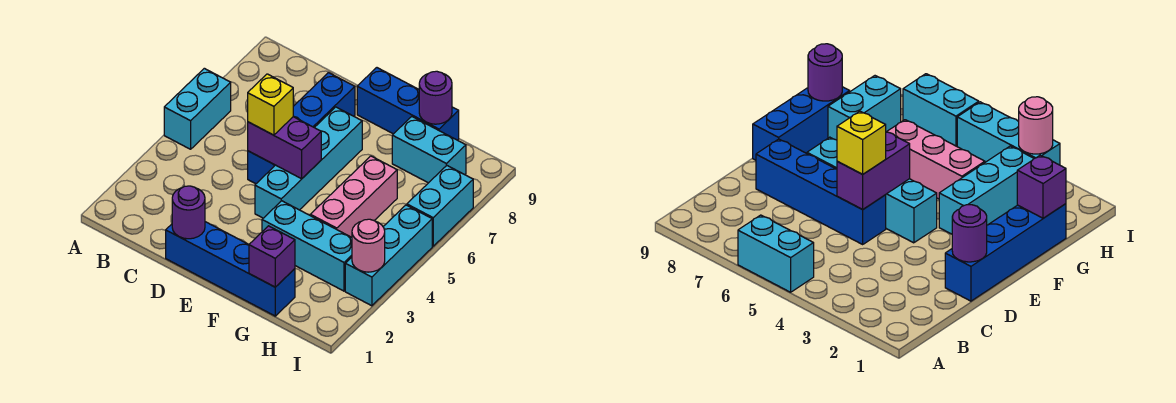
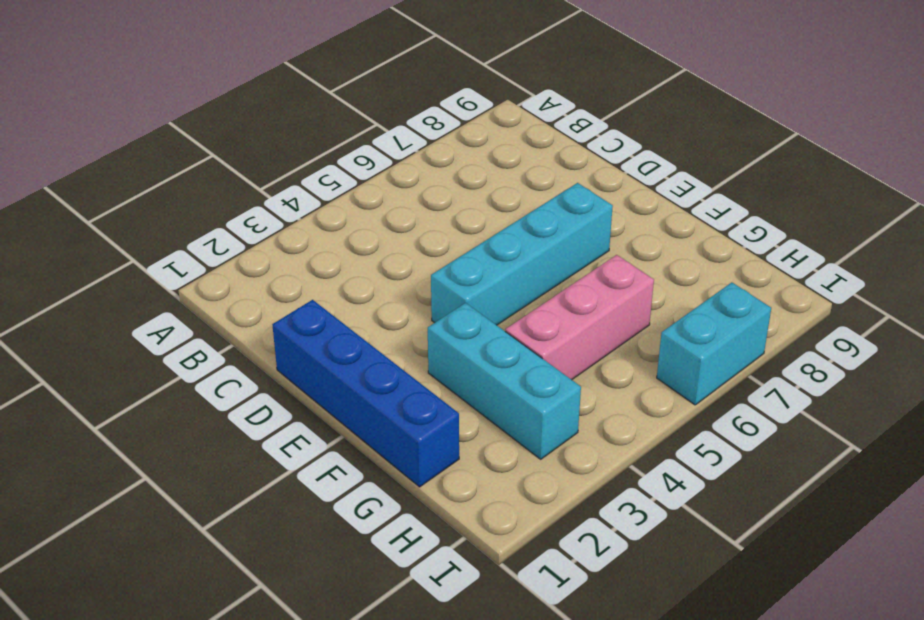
none -> cyan brick A5:A6 level 1
none -> blue brick D5:D8 level 1
none -> blue brick E9:G9 level 1

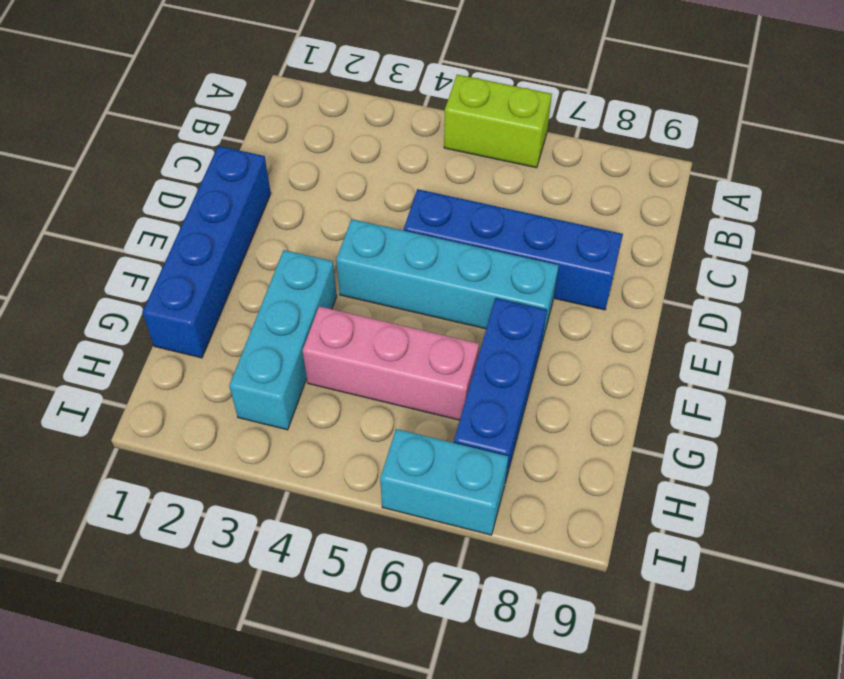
lime brick A5:A6 level 1 -> cyan brick A5:A6 level 1
blue brick F7:H7 level 1 -> blue brick E9:G9 level 1
none -> cyan brick G8:H8 level 1
none -> cyan brick I3:I5 level 1
none -> purple round brick D1 level 2

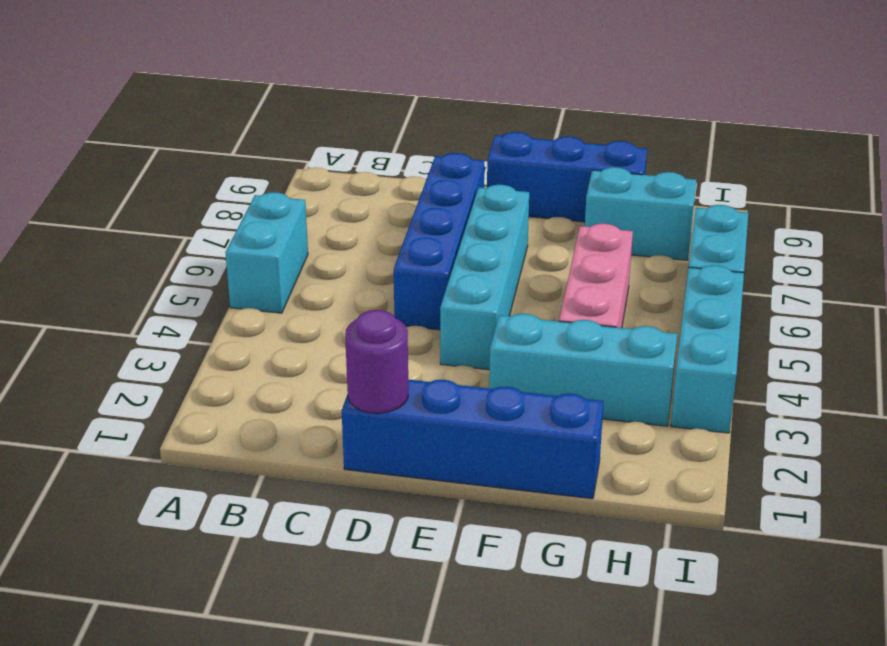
none -> purple brick D5:E5 level 2
none -> purple brick G1 level 2
none -> purple round brick G9 level 2

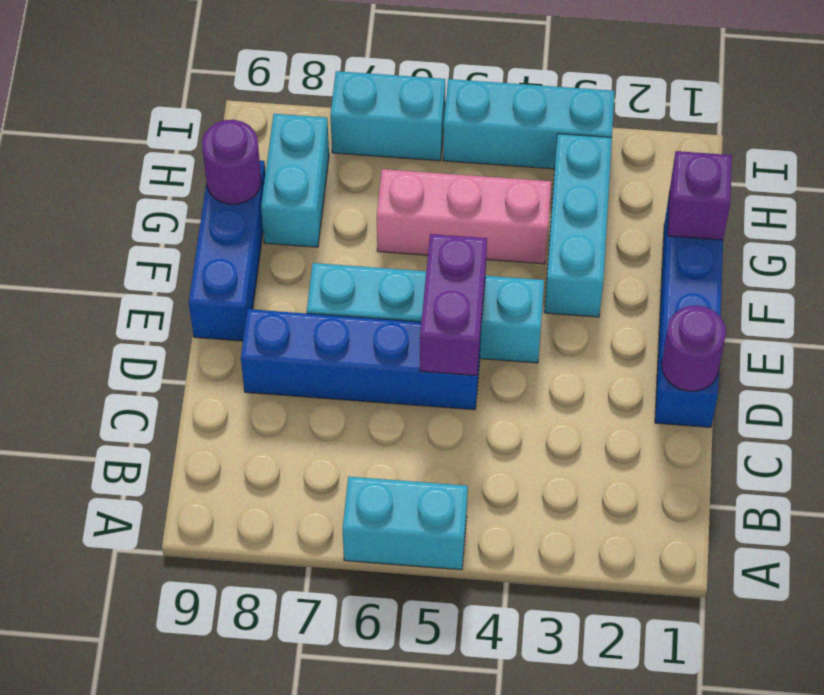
none -> pink round brick I3 level 2
none -> yellow brick D5 level 3

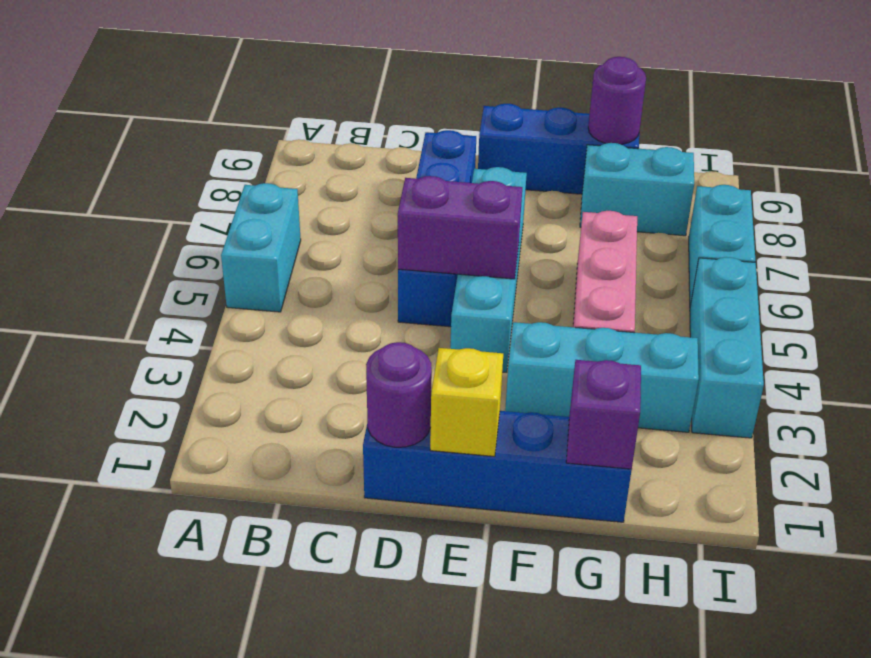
yellow brick E1 level 2 -> yellow brick D5 level 3
none -> pink round brick I3 level 2

